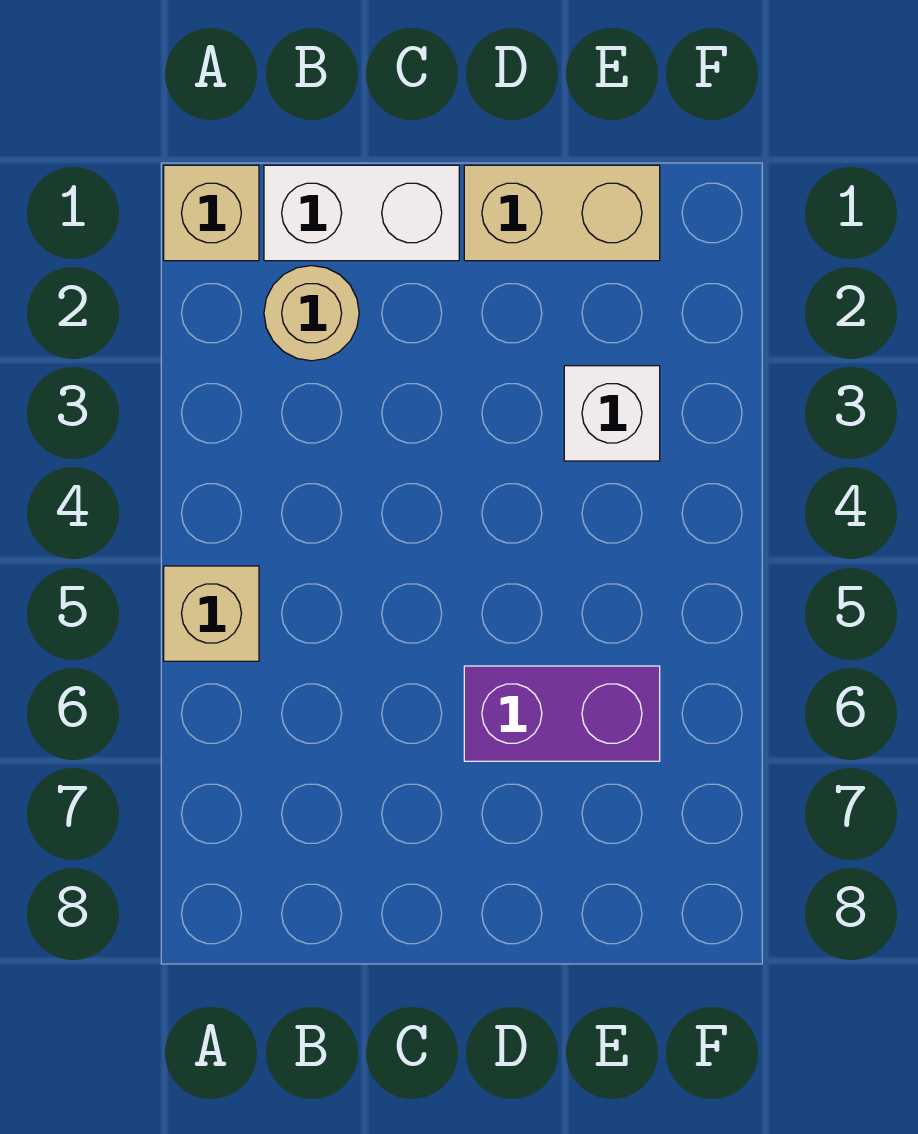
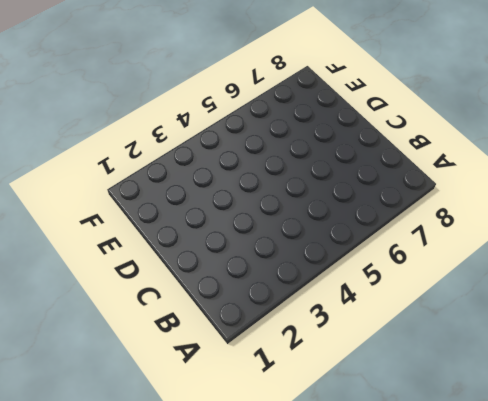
none -> tan brick A1 level 1
none -> tan brick A5 level 1

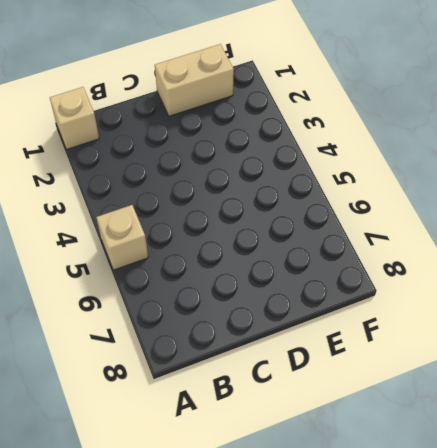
none -> white brick B1:C1 level 1
none -> tan round brick B2 level 1

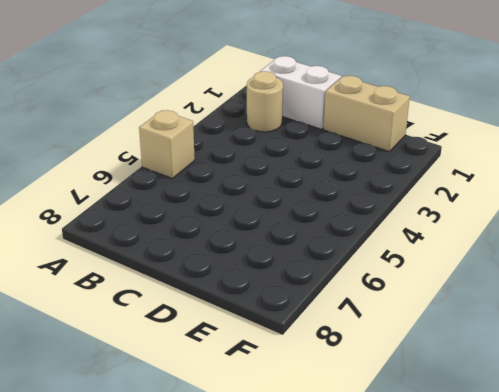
none -> tan brick A1 level 1
none -> purple brick D6:E6 level 1

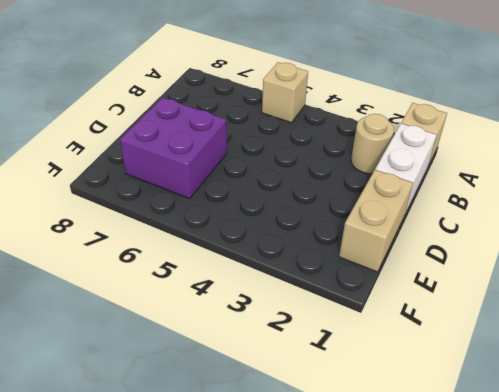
purple brick D6:E7 level 1 -> purple brick D6:E6 level 1
none -> white brick E3 level 1

